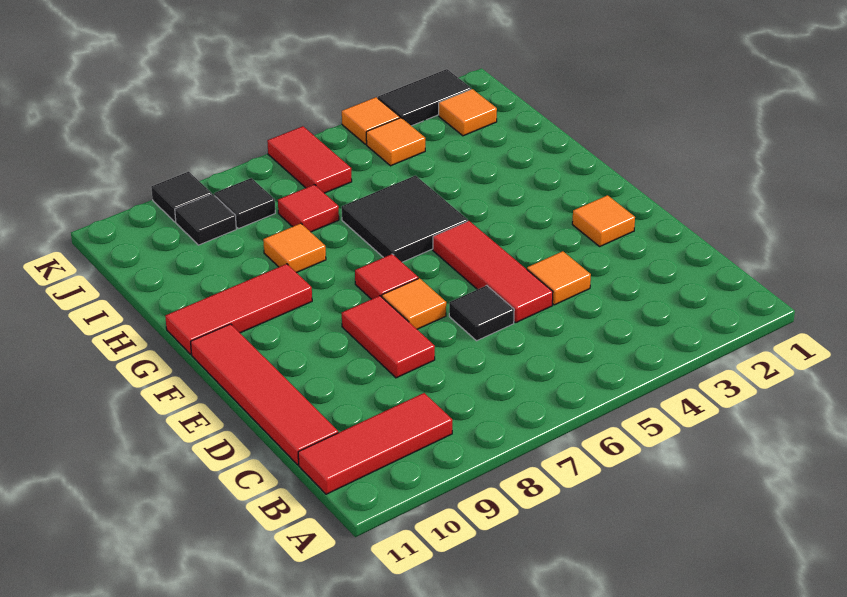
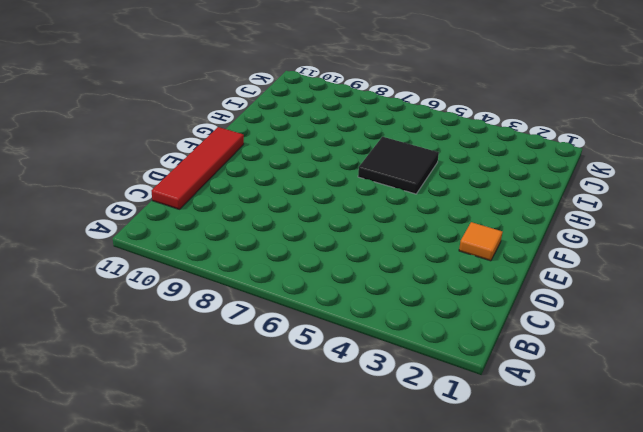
none -> red tile B9:B11 level 1
none -> orange tile D4 level 1
none -> red tile D5:F5 level 1

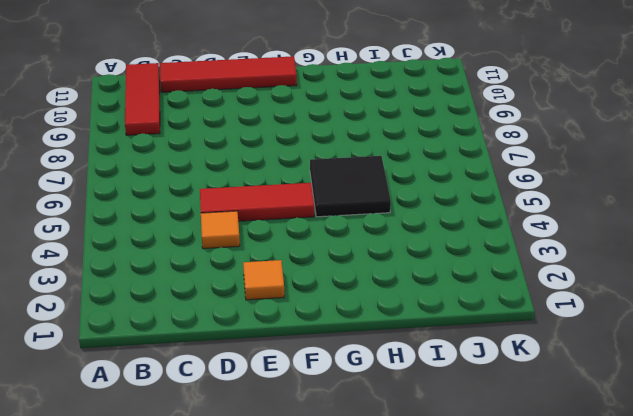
none -> black tile D6 level 1
none -> red tile D8:E8 level 1
none -> orange tile E7 level 1

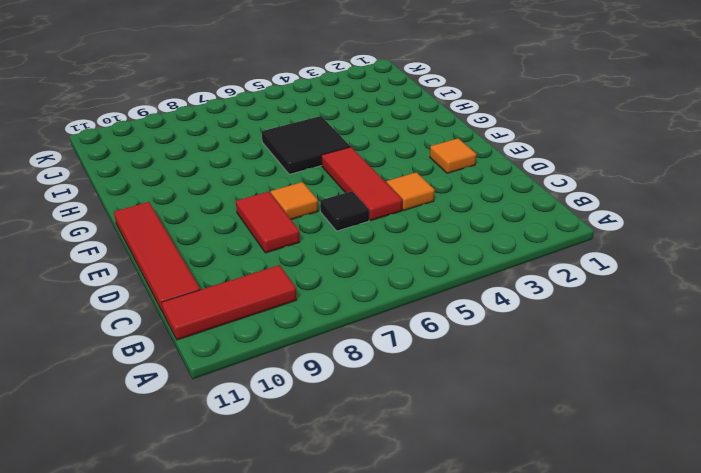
none -> red tile F7 level 1
none -> red tile G9:G11 level 1
none -> orange tile H8 level 1

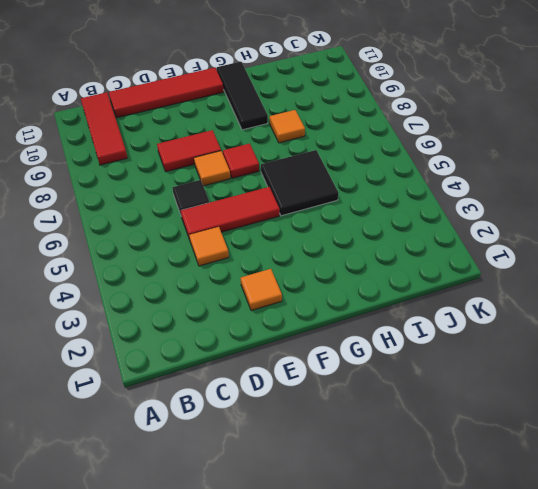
black tile G9:G11 level 1 -> red tile G9:G11 level 1
none -> red tile I7 level 1
none -> orange tile J2 level 1
none -> orange tile J4 level 1

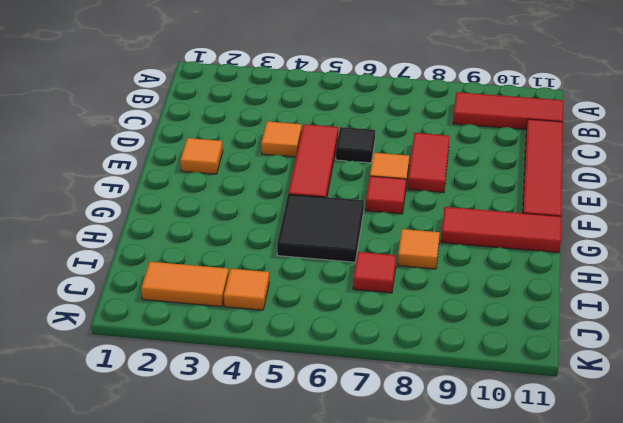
orange tile J2:J3 level 1 -> orange tile J2 level 1
none -> red tile J6:K6 level 1
none -> black tile J8 level 1
none -> black tile J9 level 1

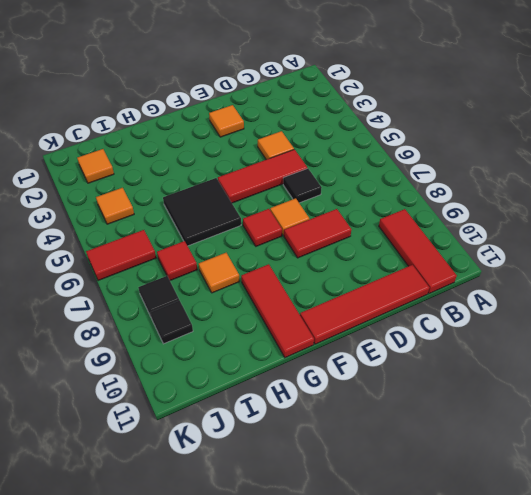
none -> black tile K2:K3 level 1
none -> orange tile K4 level 1
none -> black tile K9 level 1

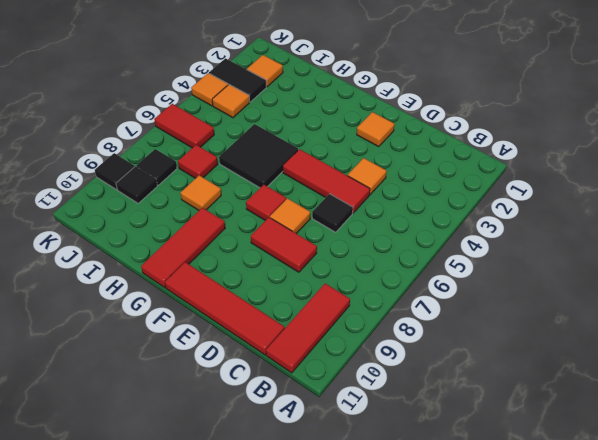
black tile J3:K3 level 1 -> black tile K2:K3 level 1

